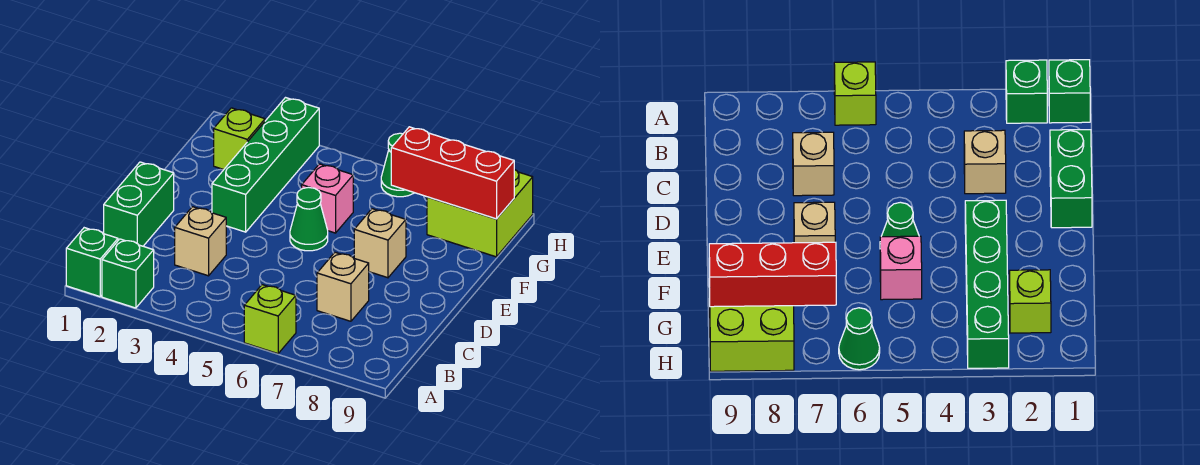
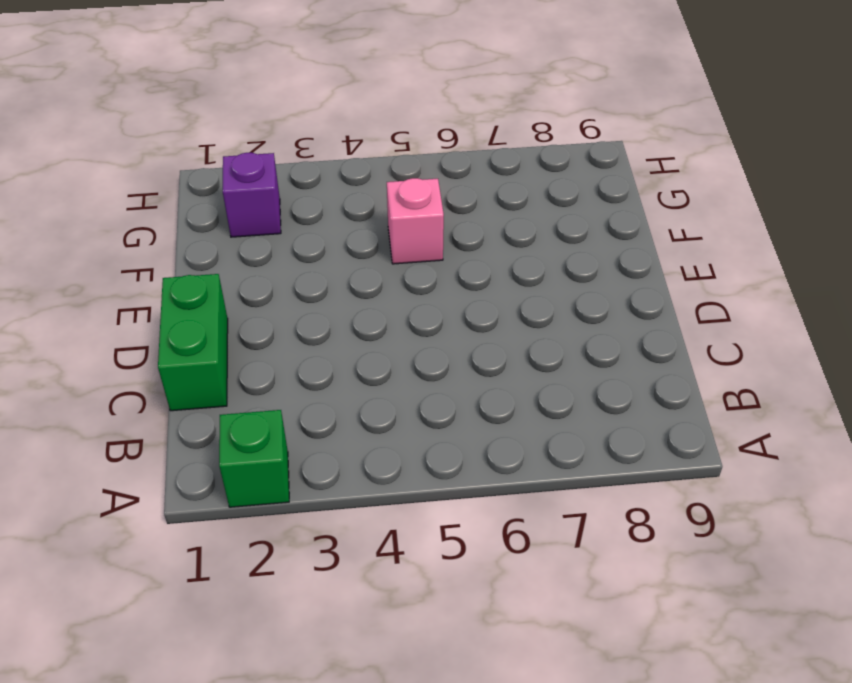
purple brick G2 level 1 -> lime brick G2 level 1
none -> green brick A1 level 1
none -> lime brick A6 level 1
none -> tan brick C3 level 1

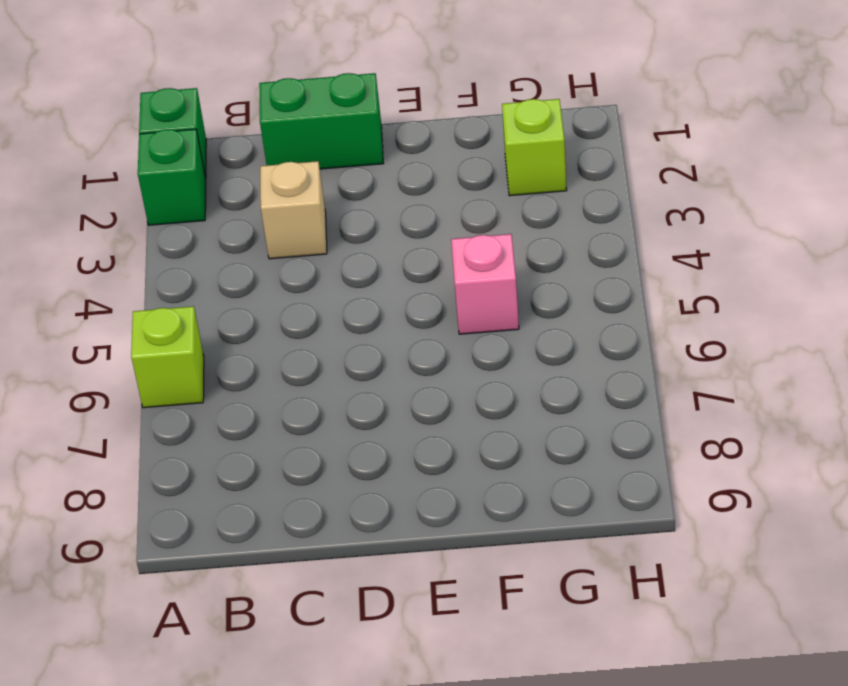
none -> tan brick C7 level 1
none -> green brick E3:H3 level 1
none -> green cone E5 level 1

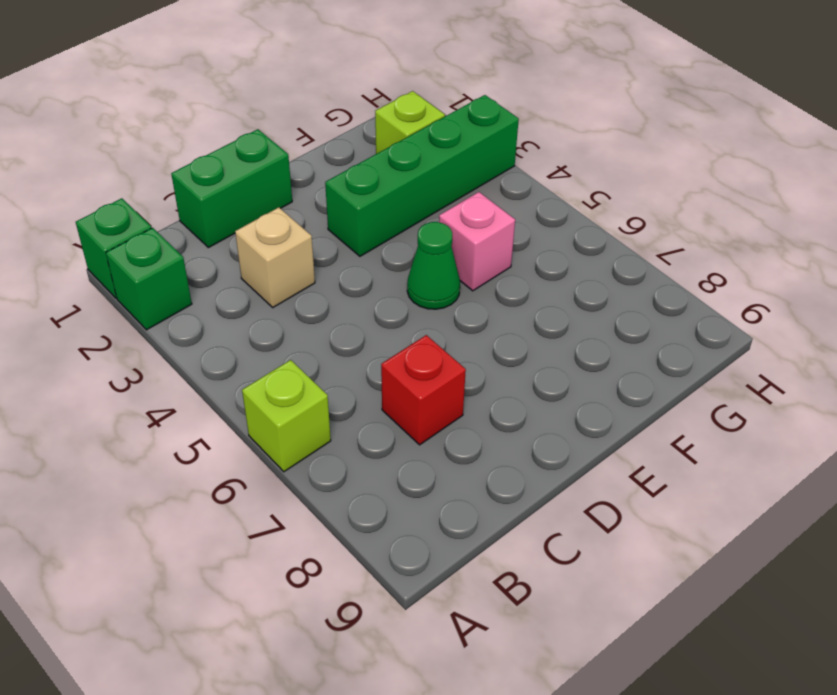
red brick C7 level 1 -> tan brick C7 level 1
none -> tan brick E7 level 1
none -> lime brick G8:H9 level 1
none -> green cone H6 level 1

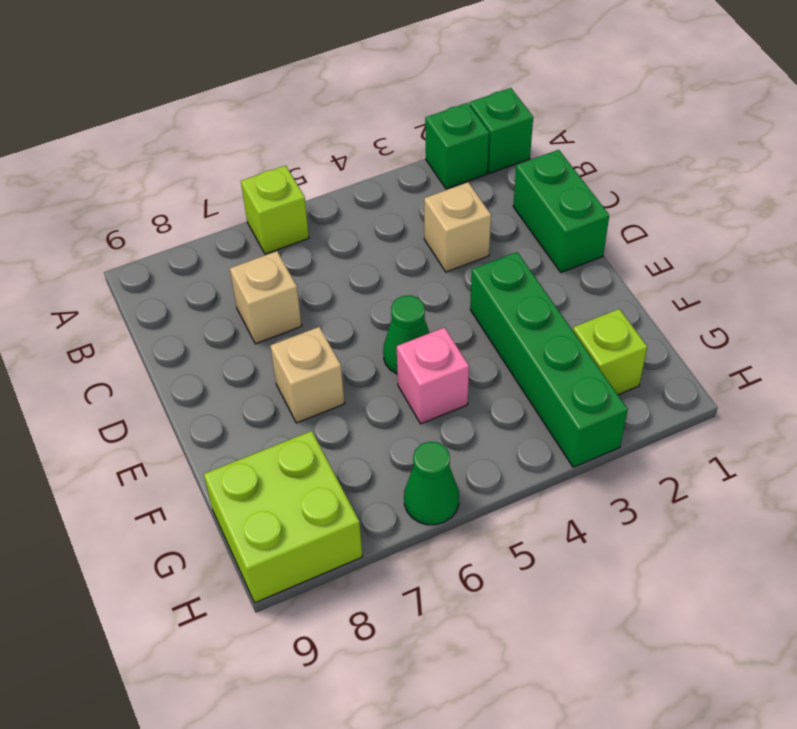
none -> red brick G7:G9 level 2

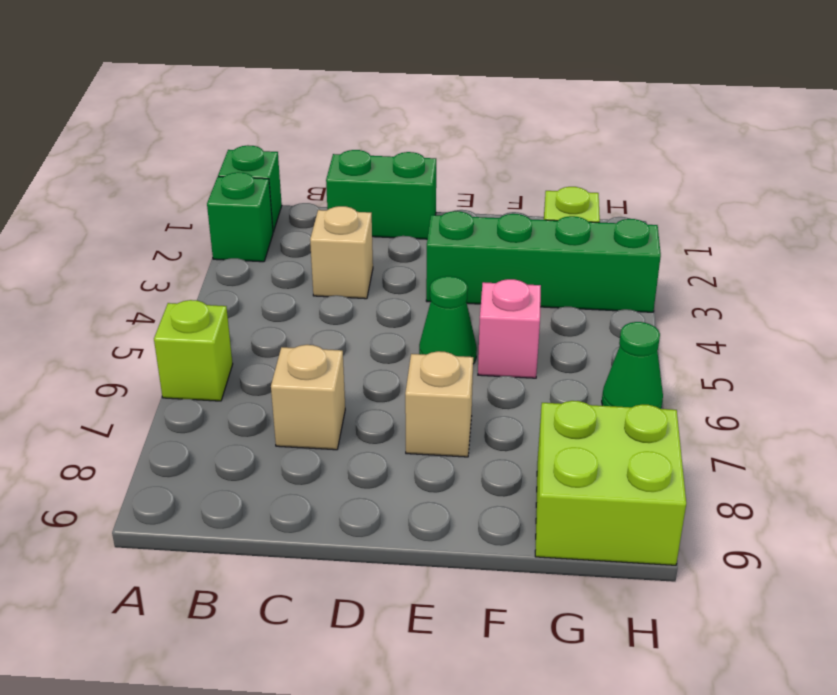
none -> red brick G7:G9 level 2

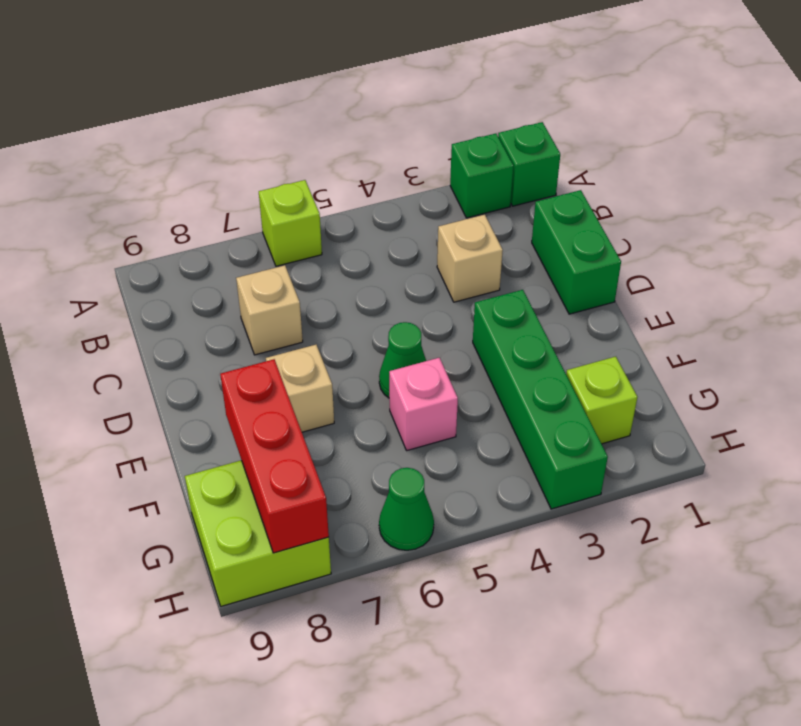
red brick F8:H8 level 2 -> red brick G7:G9 level 2

